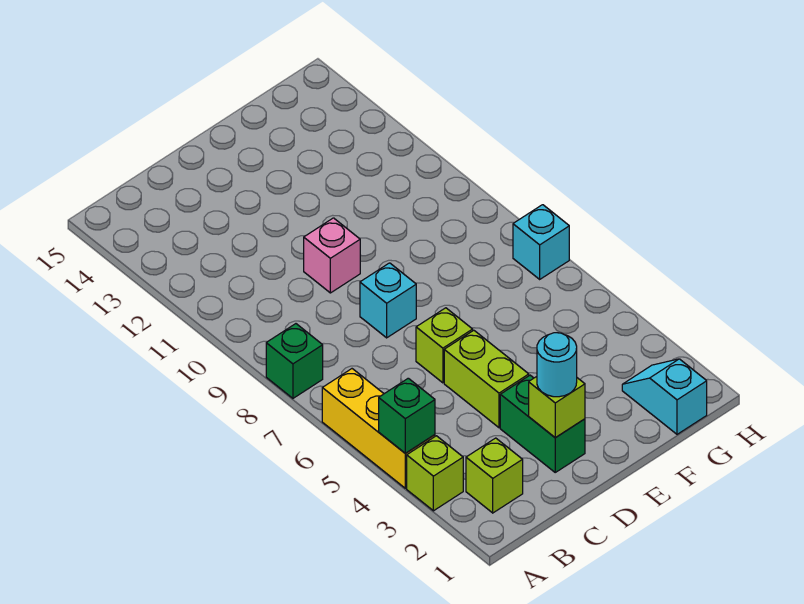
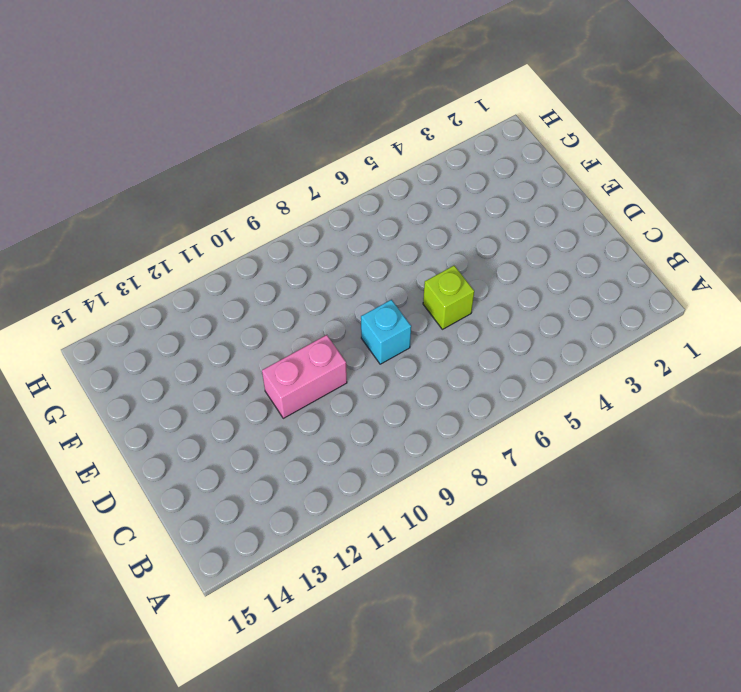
pink brick D10:D11 level 1 -> pink brick D10 level 1
none -> lime brick A3 level 1
none -> yellow brick A4:A6 level 1
none -> green brick A8 level 1

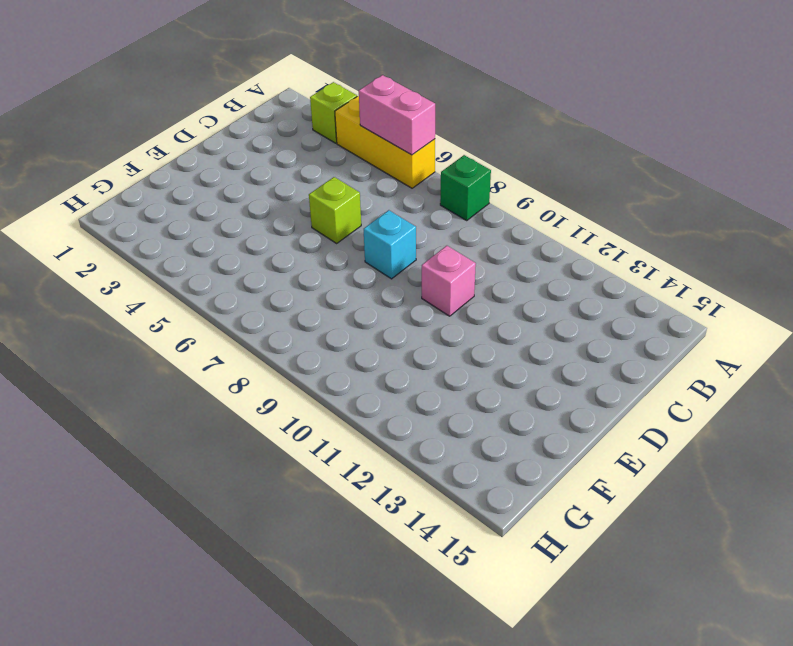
pink brick A5:A6 level 2 -> none
none -> lime brick B2 level 1
none -> green brick D2:D3 level 1
none -> lime brick D4:D5 level 1

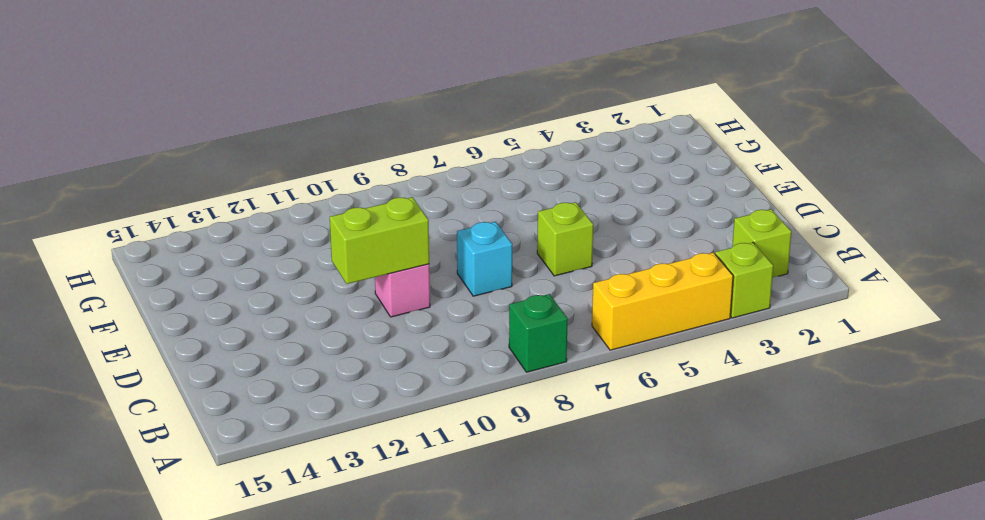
lime brick D10:D11 level 2 -> lime brick D4:D5 level 1
none -> green brick D2:D3 level 1
none -> cyan slope G1:G2 level 1 top 1
none -> cyan brick H7 level 1

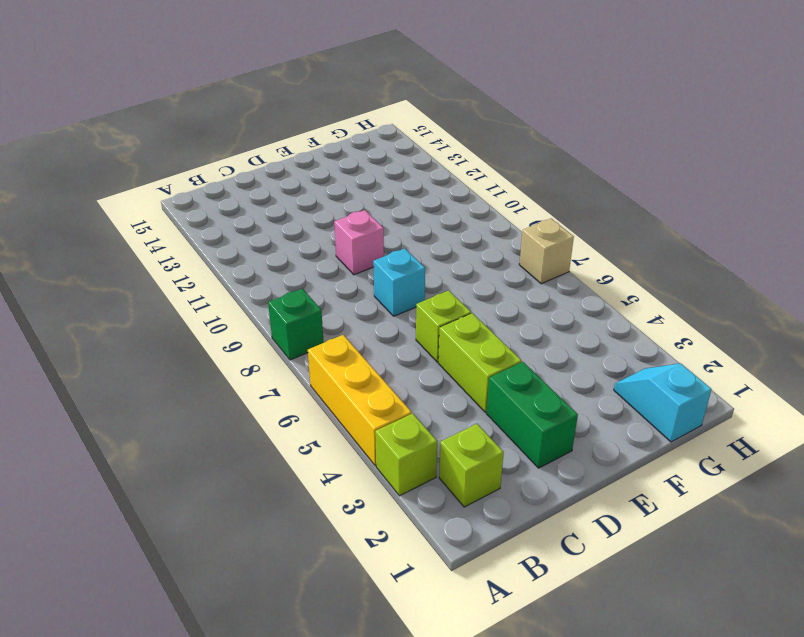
tan brick H7 level 1 -> cyan brick H7 level 1
none -> green brick A4 level 2
none -> lime brick D2 level 2
none -> cyan round brick D2 level 3

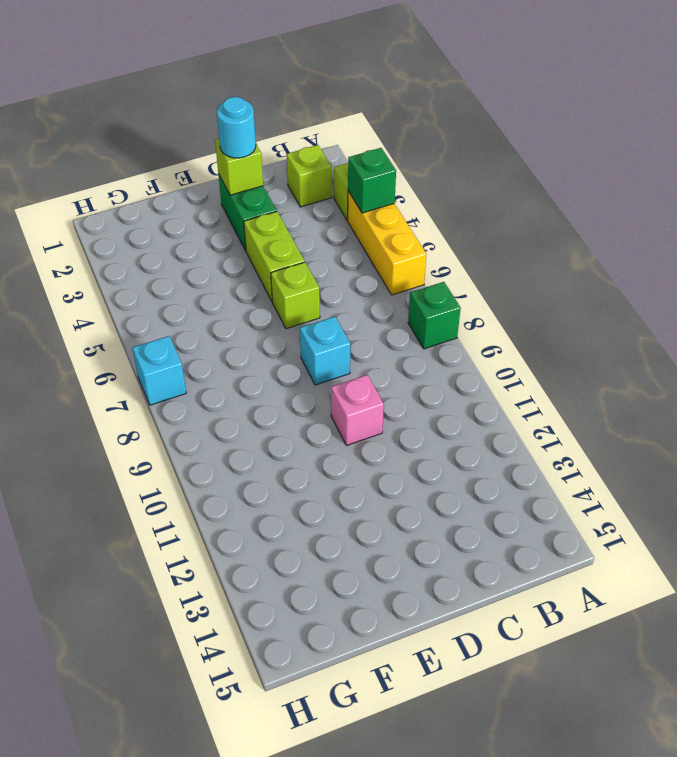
none -> cyan slope G1:G2 level 1 top 1

